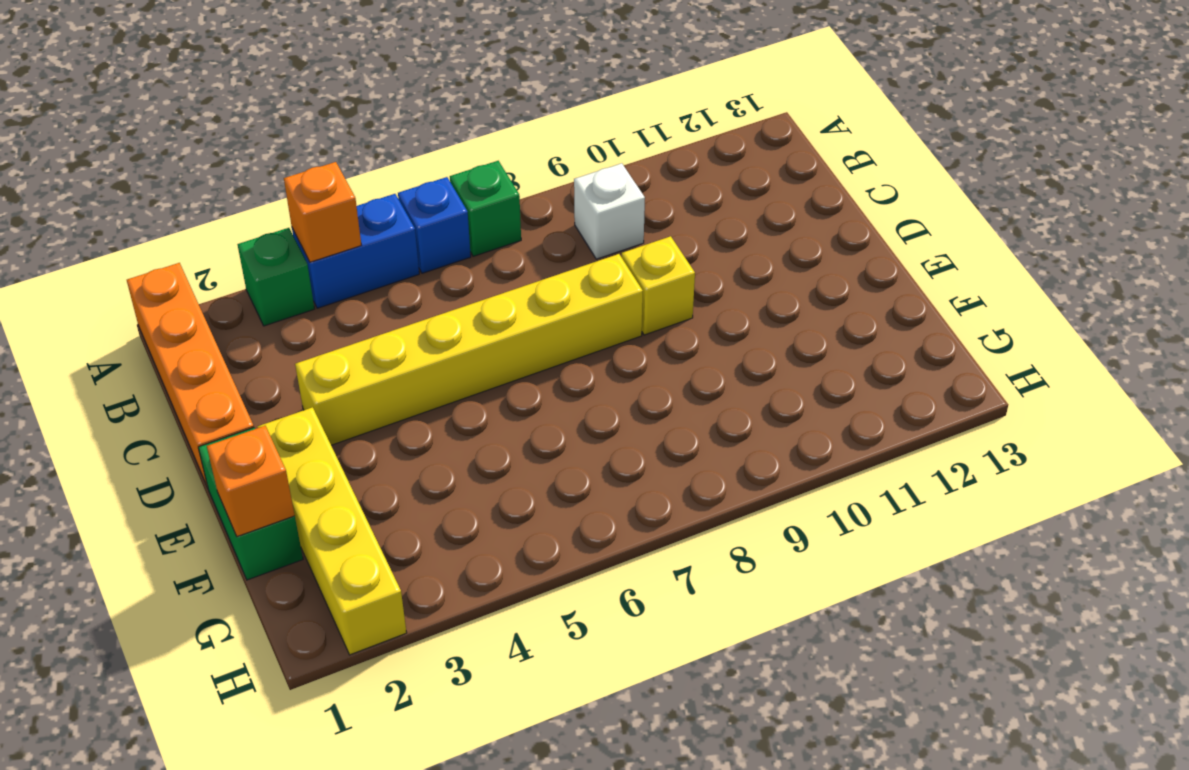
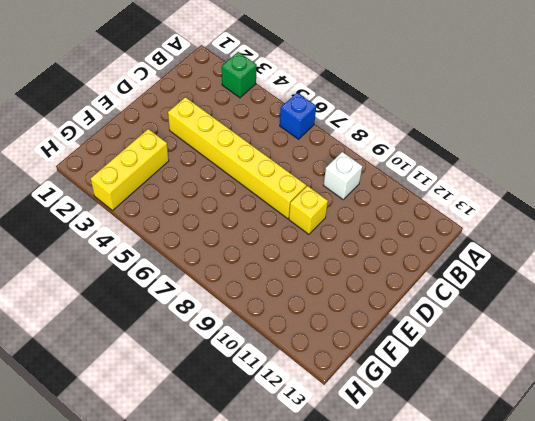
yellow brick F3:H3 level 1 -> none
none -> orange brick A1:D1 level 1
none -> blue brick A4:A5 level 1
none -> green brick A7 level 1

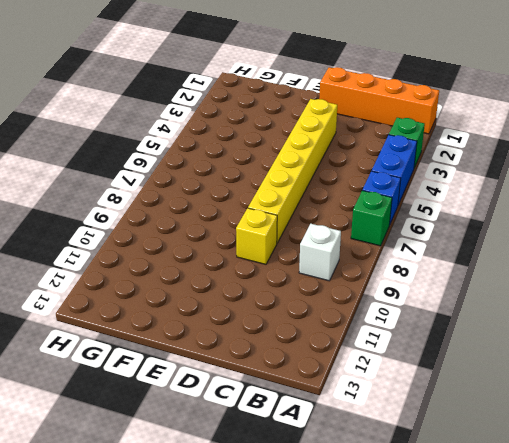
none -> green brick E1:F1 level 1
none -> yellow brick E2:H2 level 1
none -> orange brick A4 level 2

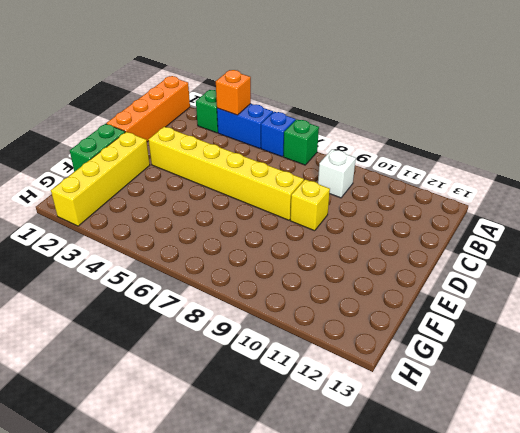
none -> orange brick F1 level 2

